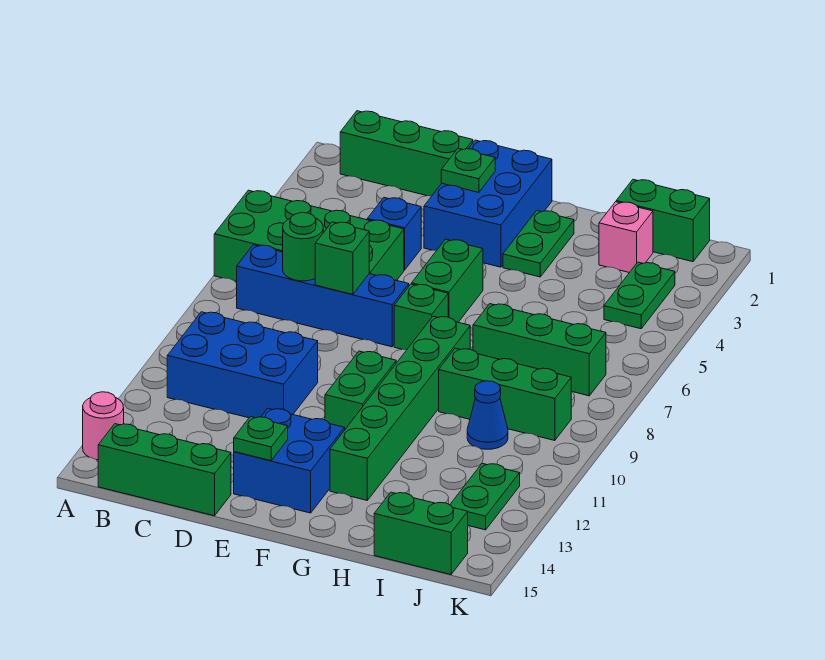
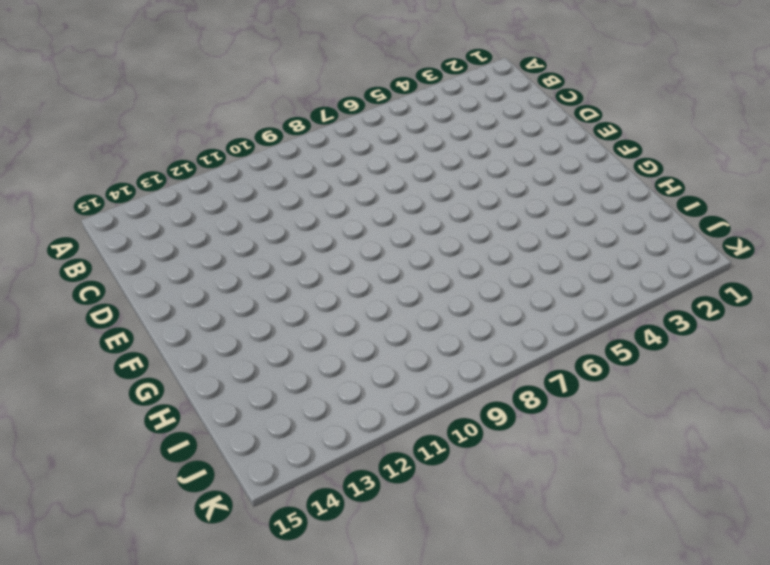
none -> green brick A5:D6 level 1
none -> pink round brick A14 level 1
none -> green brick B1:D1 level 1

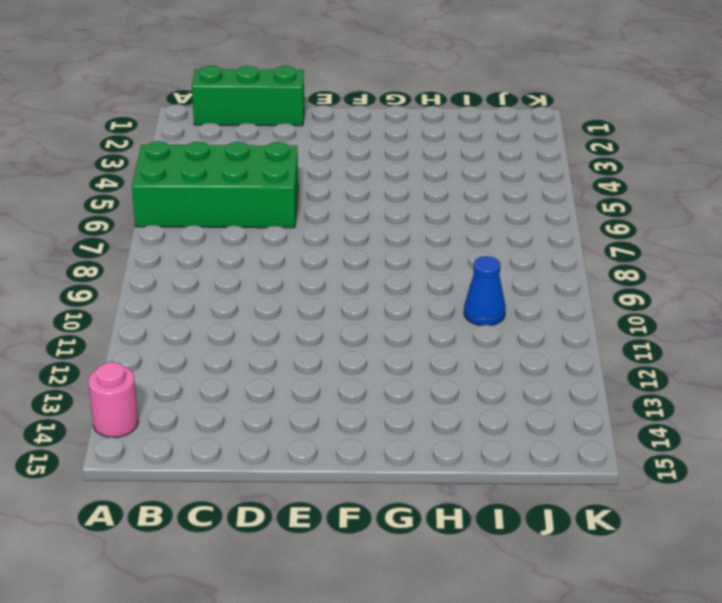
none -> blue brick B7:E7 level 1
none -> blue brick B10:D11 level 1
none -> green brick B15:D15 level 1

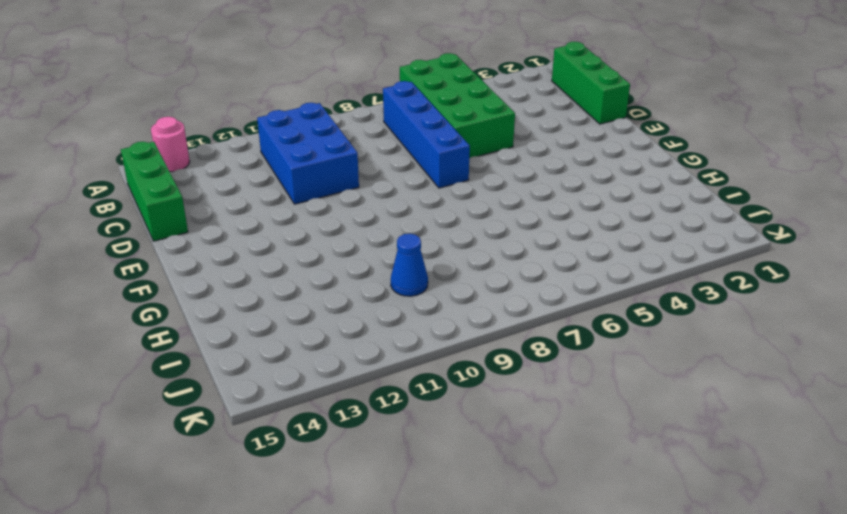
none -> blue brick D4 level 1
none -> blue brick E1:F3 level 1
none -> blue brick E13:F14 level 1

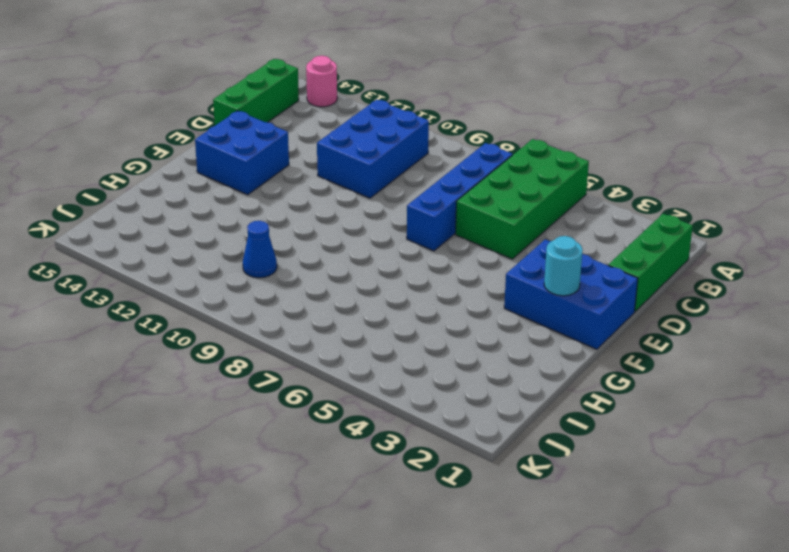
cyan round brick F2 level 2 -> none
none -> blue brick D4 level 1
none -> green brick F5:F6 level 1
none -> green brick F7 level 1

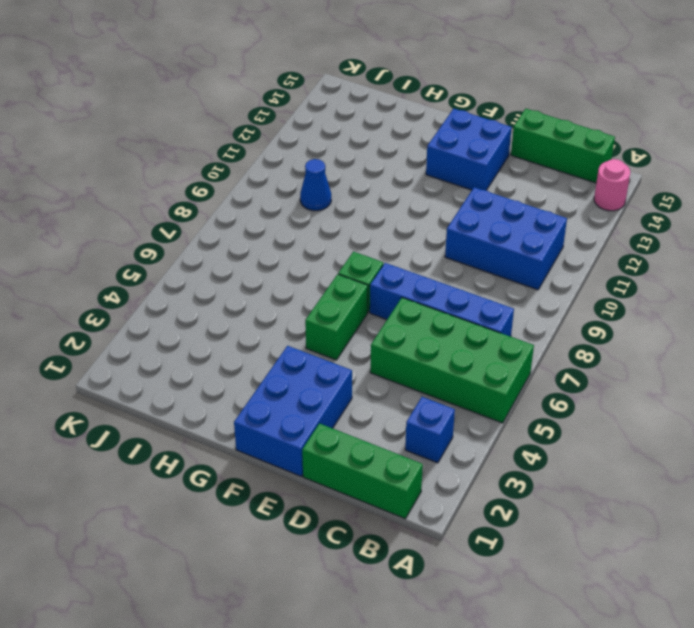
blue brick B3 level 1 -> blue brick D4 level 1
none -> green brick F10:F11 level 1
none -> green plate G2:G3 level 1
none -> green brick G8:G13 level 1

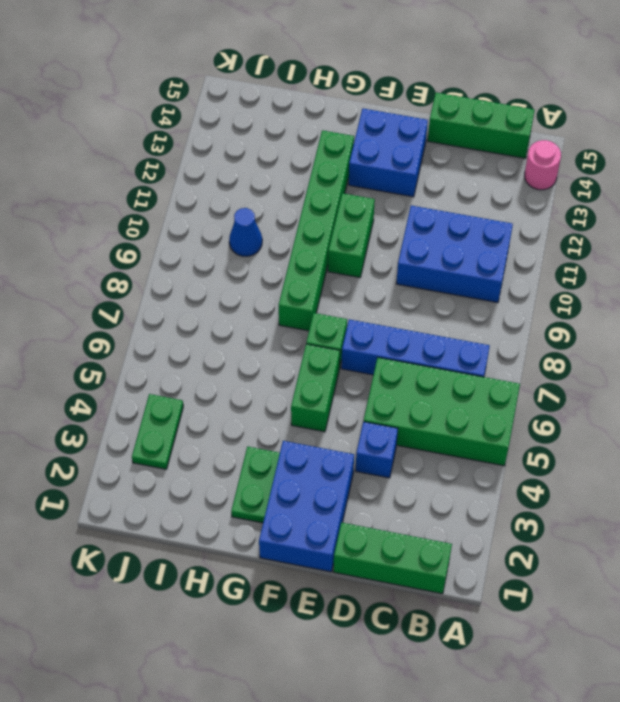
none -> green brick H7:J7 level 1
none -> green brick H9:J9 level 1
none -> green brick I1:J1 level 1

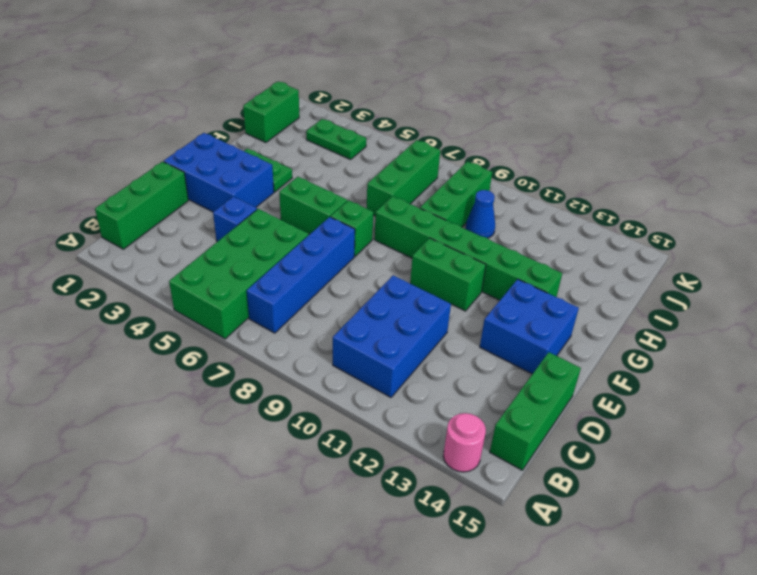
none -> pink brick I2 level 1
none -> green brick I15:J15 level 1
none -> green plate J12:J13 level 1

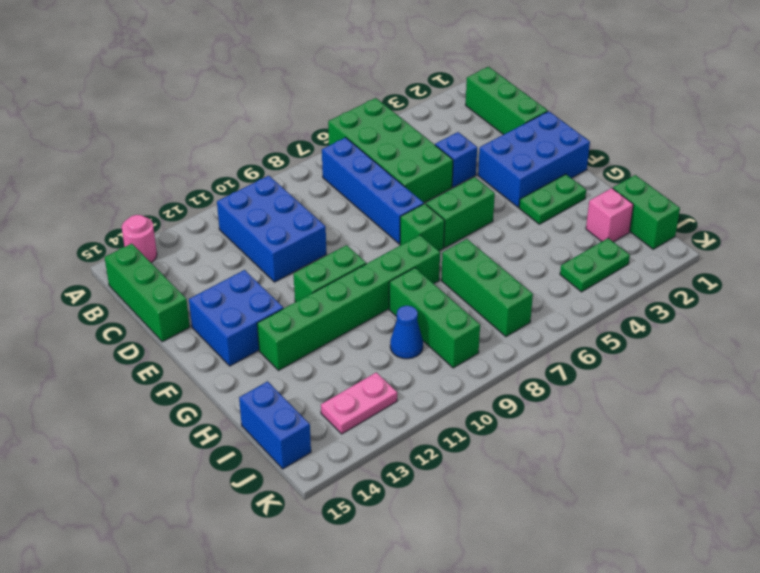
blue brick I15:J15 level 1 -> green brick I15:J15 level 1
pink plate J12:J13 level 1 -> green plate J12:J13 level 1
none -> green round brick C7 level 2
none -> green brick D7 level 2
none -> green plate E2 level 2

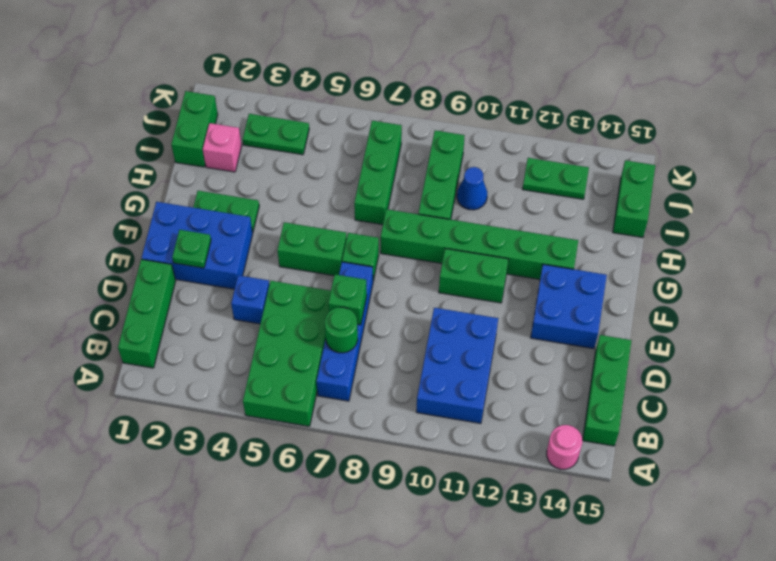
none -> green plate E14 level 2

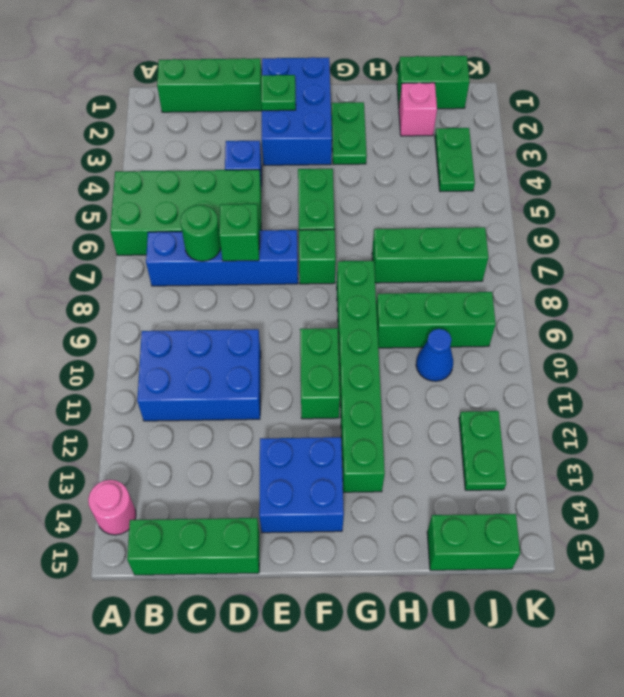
none -> green plate E14 level 2

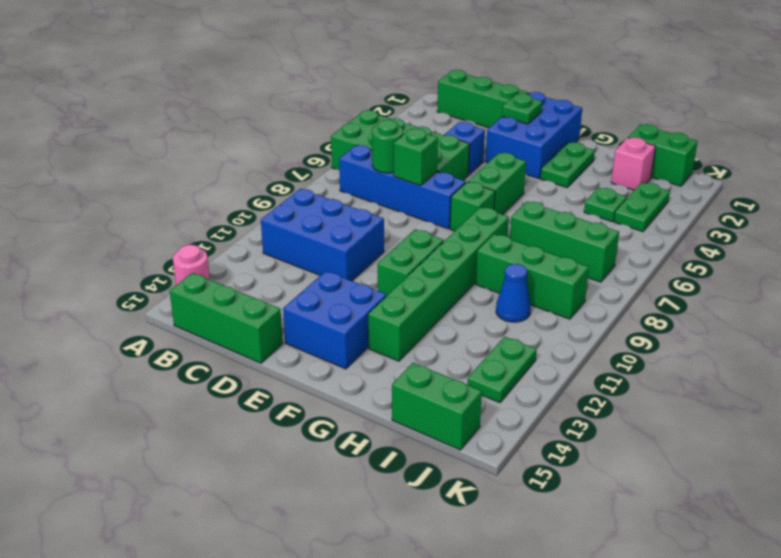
green plate I4 level 1 -> green plate E14 level 2

